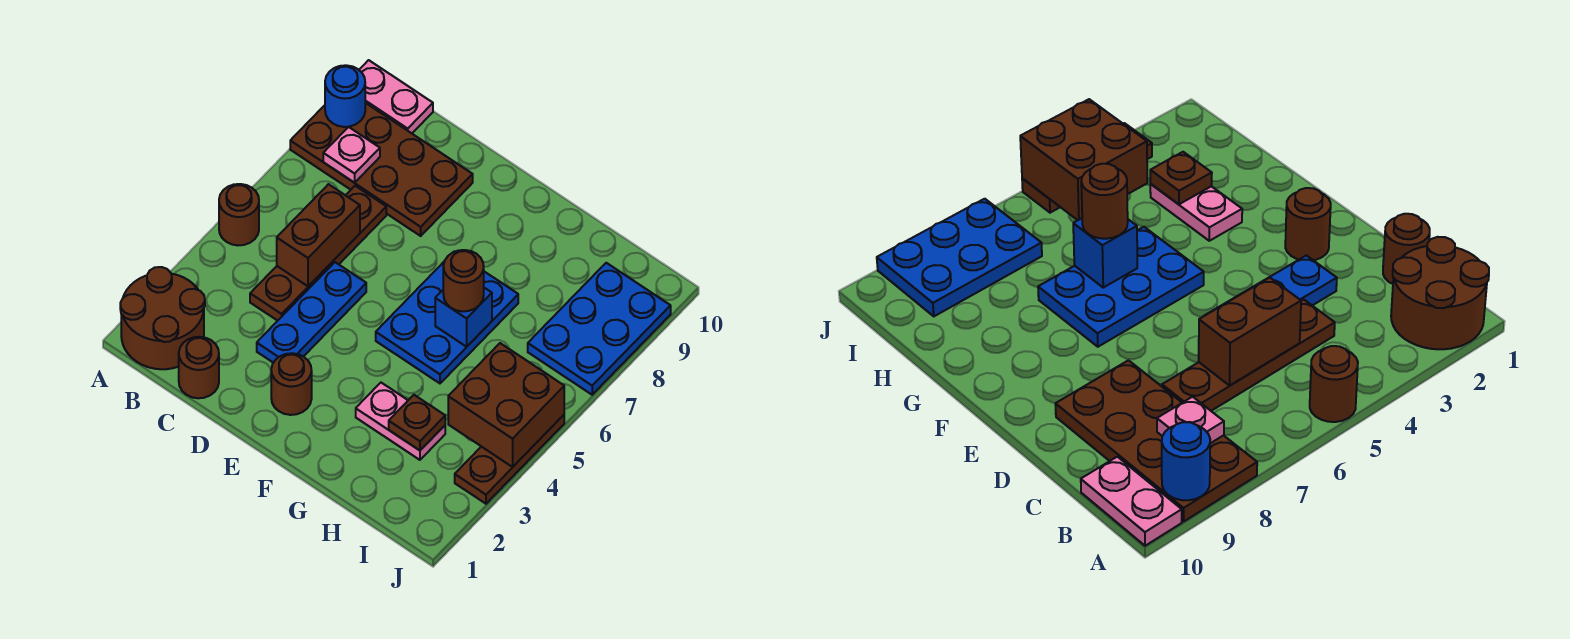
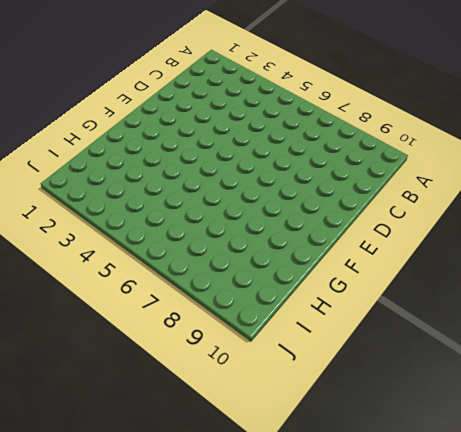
none -> brown round brick A1:B2 level 1
none -> brown round brick A5 level 1
none -> brown plate A8:D9 level 1

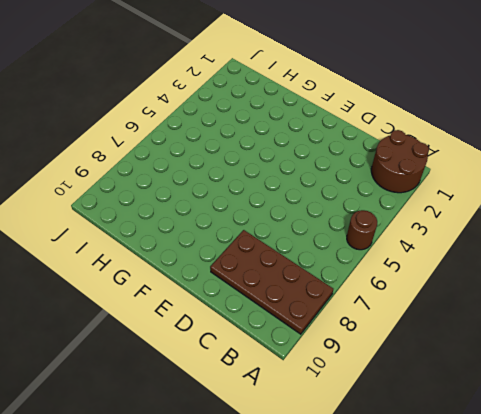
none -> pink plate A10:B10 level 1
none -> brown round brick C1 level 1
none -> brown plate C4:C7 level 1

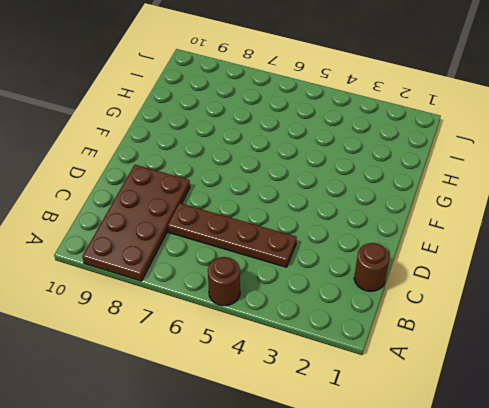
none -> brown round brick A1:B2 level 1
none -> pink plate A10:B10 level 1
none -> blue plate D3:D5 level 1

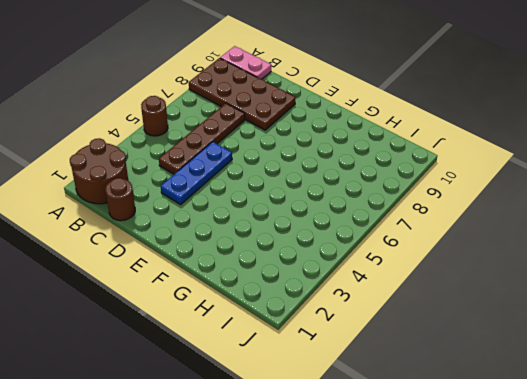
none -> brown round brick E2 level 1
none -> blue plate F5:G7 level 1
none -> pink plate G3:H3 level 1

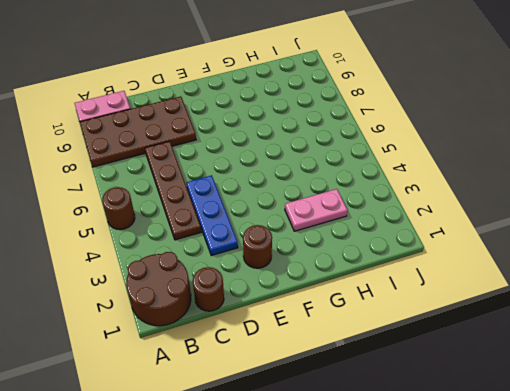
none -> blue plate F5:G7 level 1
none -> blue plate I7:J9 level 1
none -> brown plate J3:J5 level 1

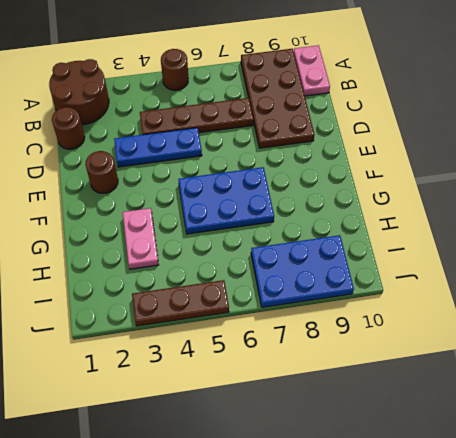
none -> blue round brick A9 level 2
none -> pink plate B8 level 2
none -> brown brick C5:C6 level 2

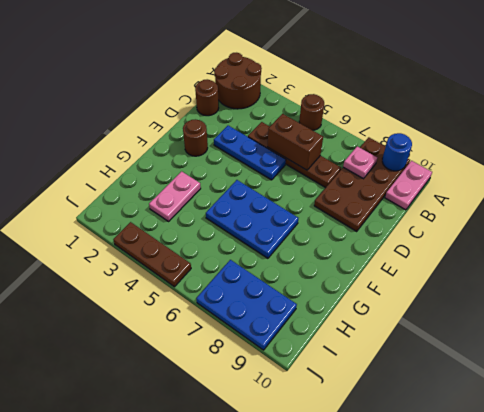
none -> blue brick G6 level 2
none -> brown plate H3 level 2
none -> brown brick I4:J5 level 2

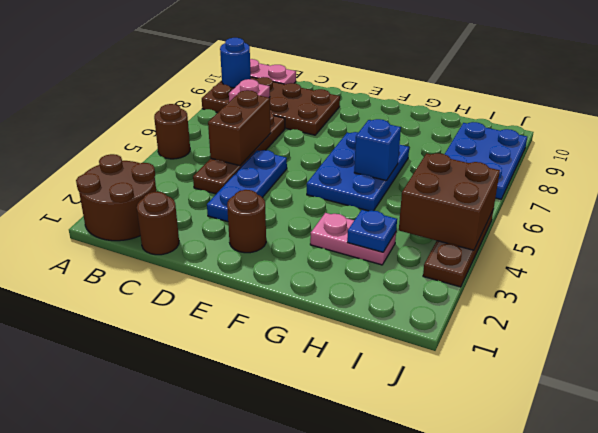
blue plate H3 level 2 -> brown plate H3 level 2
none -> brown round brick G6 level 3

